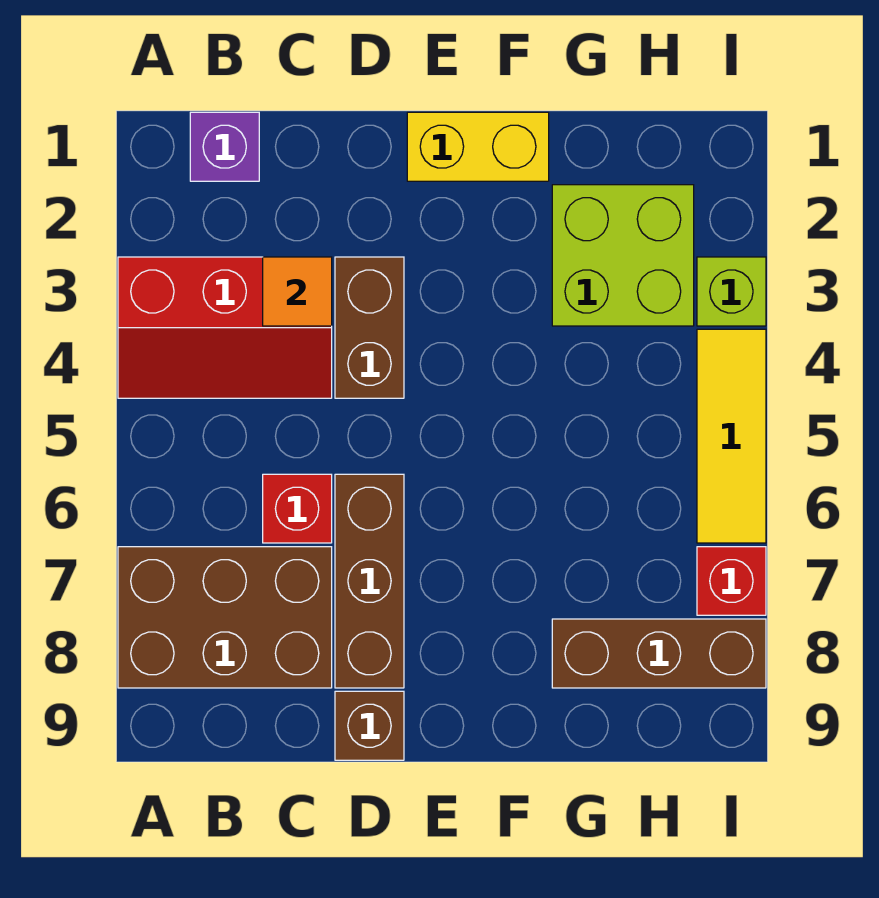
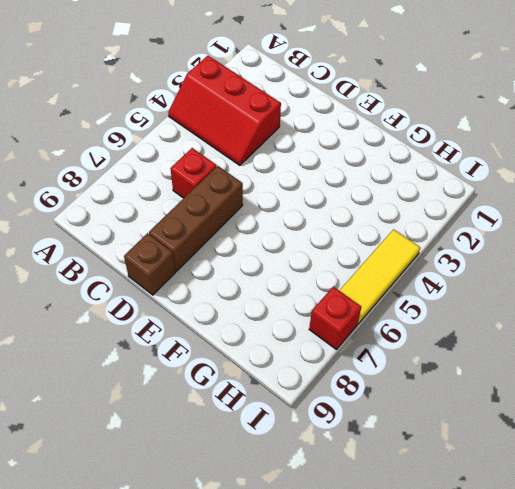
none -> brown brick A7:C8 level 1
none -> purple brick B1 level 1
none -> brown brick D3:D4 level 1

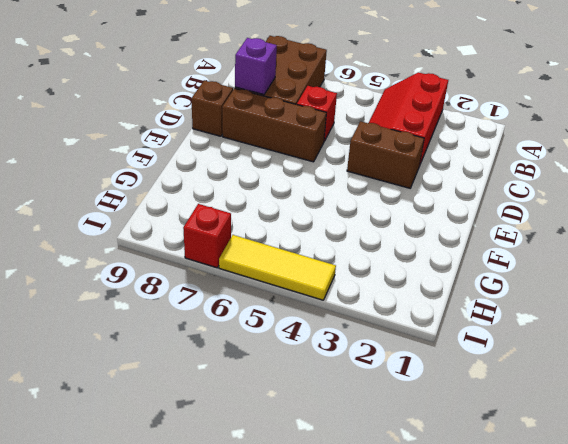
purple brick C8 level 2 -> purple brick B1 level 1
none -> yellow brick E1:F1 level 1
none -> lime brick G2:H3 level 1
none -> brown brick G8:I8 level 1

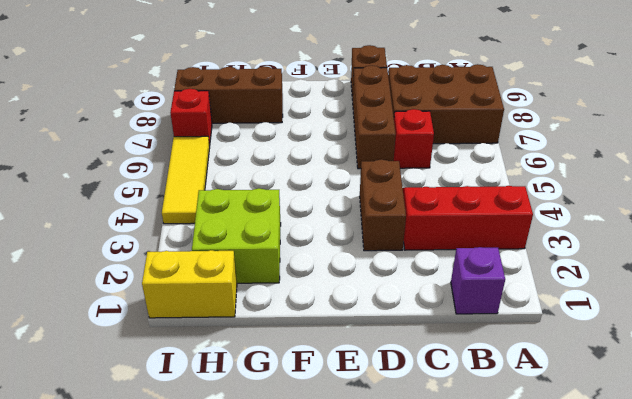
yellow brick H1:I1 level 1 -> yellow brick E1:F1 level 1
none -> lime brick I3 level 1
none -> orange tile C3 level 2

